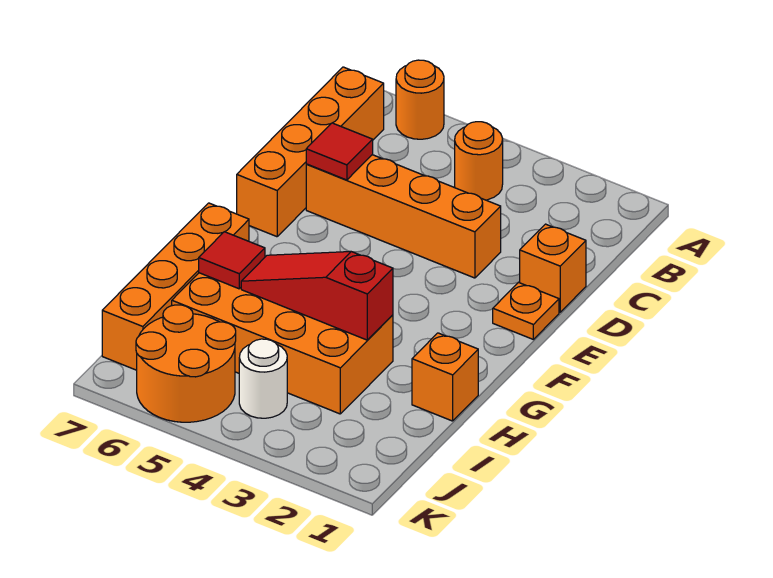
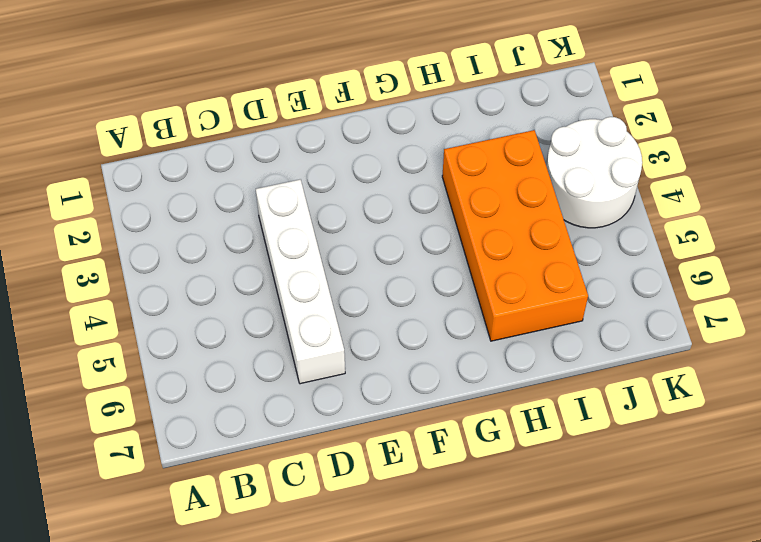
white brick D3:D6 level 1 -> orange brick D3:D6 level 1
white round brick J3:K4 level 1 -> white round brick J4 level 1
none -> orange round brick A6 level 1
none -> orange round brick B4 level 1
none -> orange brick B7:E7 level 1

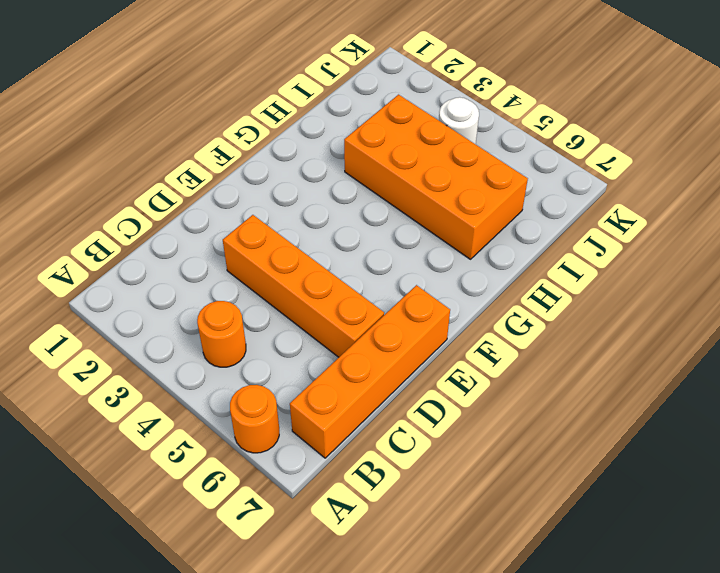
none -> orange brick D1 level 1
none -> orange plate E1 level 1
none -> orange brick G7:J7 level 1

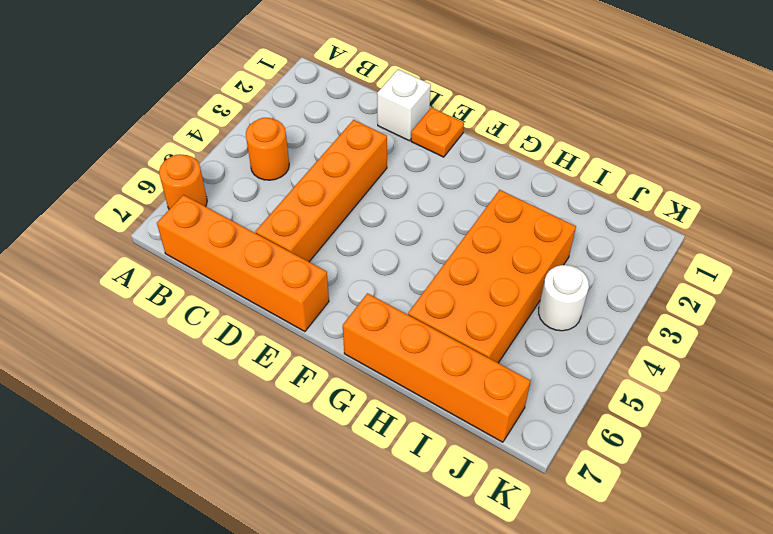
white brick D1 level 1 -> orange brick D1 level 1
none -> orange brick H1 level 1
none -> orange round brick J5:K6 level 1
none -> red tile D6 level 2

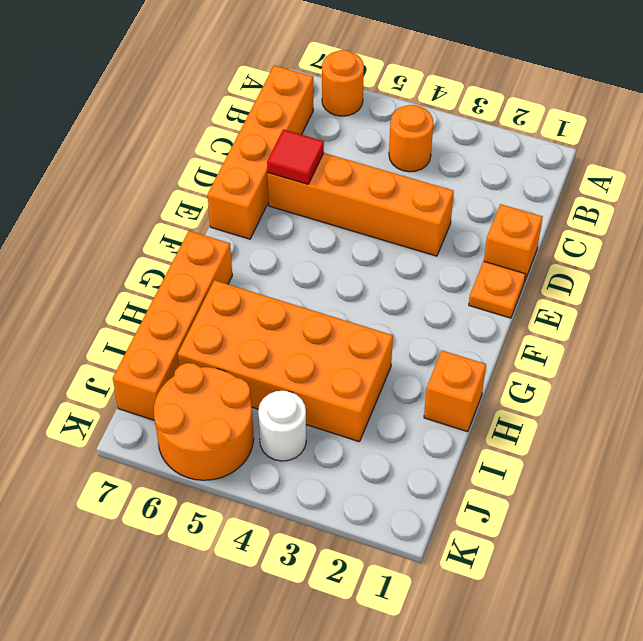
none -> red slope H3:H5 level 2 top 3
none -> red tile H6 level 2

